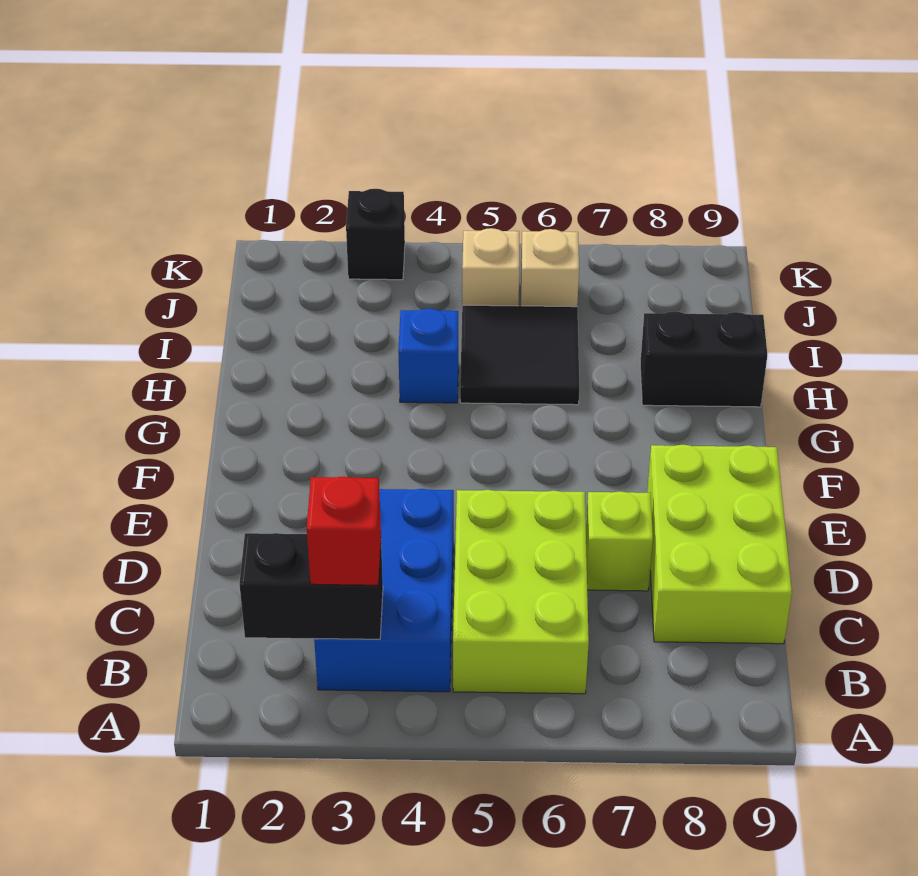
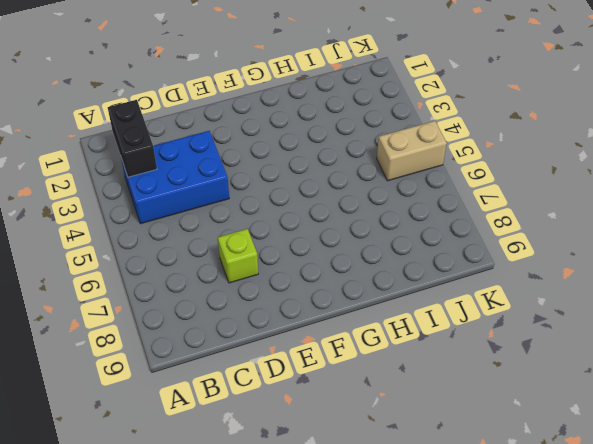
tan brick J5:K5 level 1 -> tan brick J5 level 1
none -> lime brick B5:D6 level 1
none -> lime brick C8:E9 level 1
none -> blue brick H4 level 1

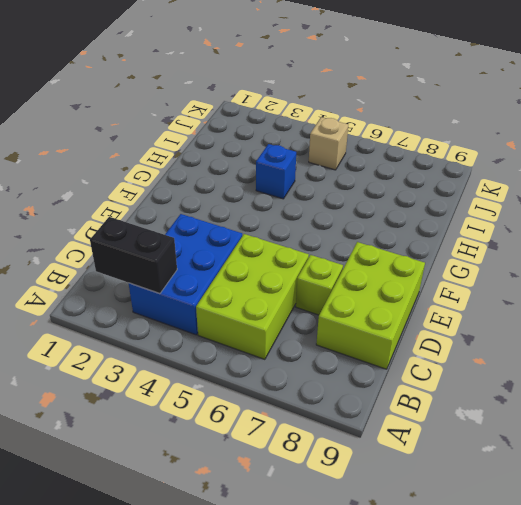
none -> black tile H5:I6 level 1
none -> black brick H8:H9 level 1
none -> tan brick J6 level 1

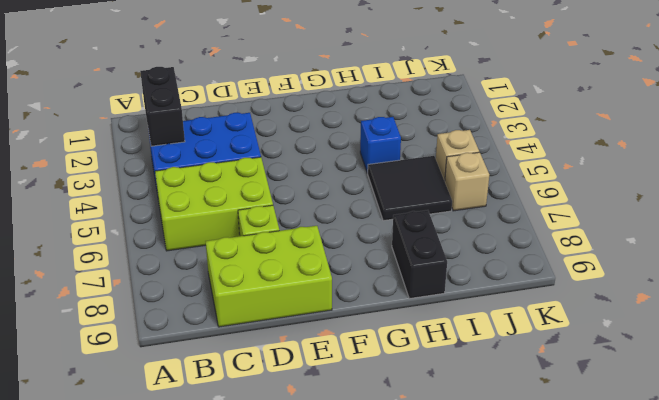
none -> black brick K3 level 1
none -> red brick B3 level 3

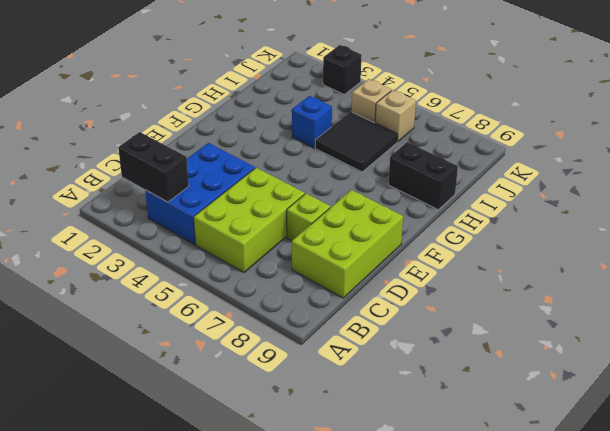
none -> red brick B3 level 3

